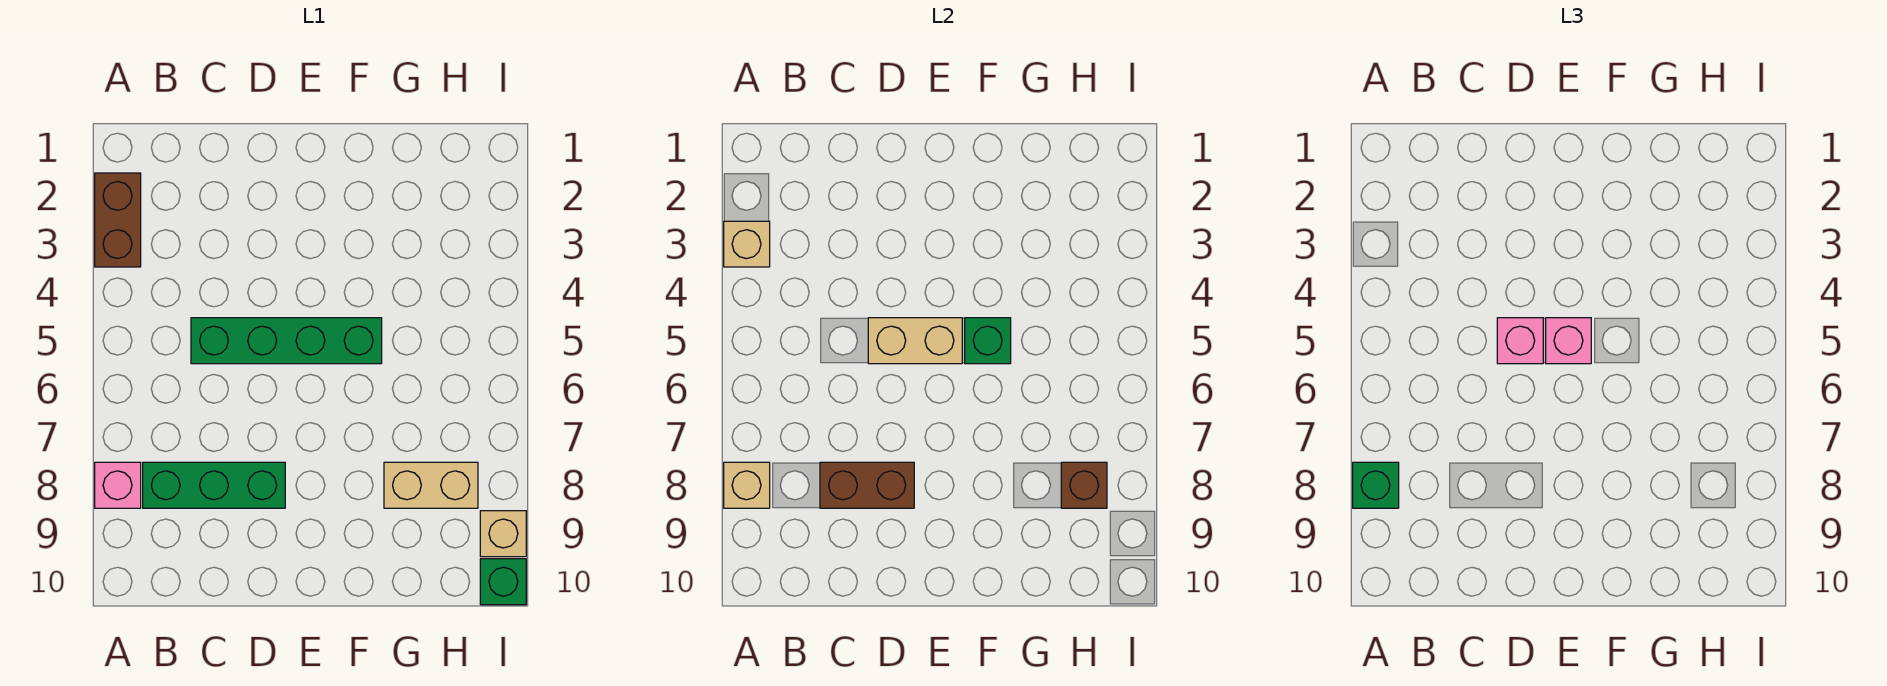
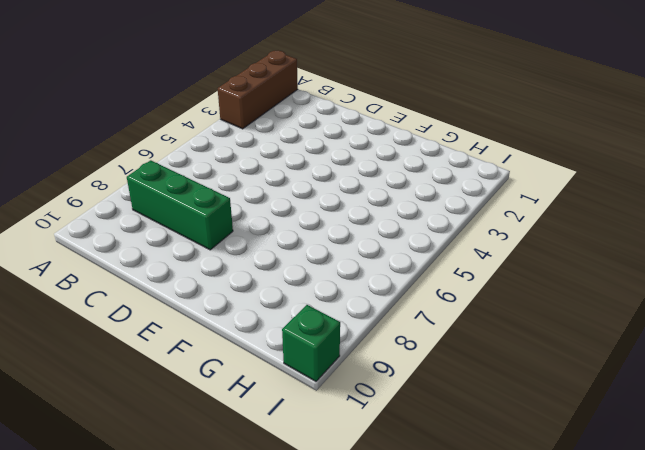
brown brick A1:A3 level 1 -> brown brick A2:A3 level 1
none -> pink brick A8 level 1
none -> green brick C5:F5 level 1
none -> tan brick G8:H8 level 1

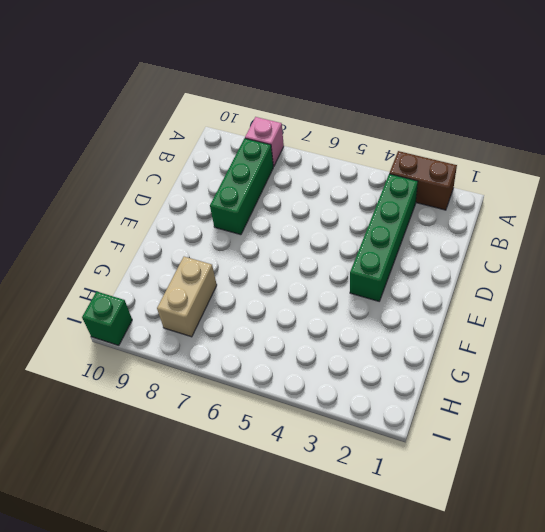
green brick B3:E3 level 1 -> green brick C5:F5 level 1
none -> tan brick I9 level 1
none -> tan brick A3 level 2
none -> tan brick A8 level 2

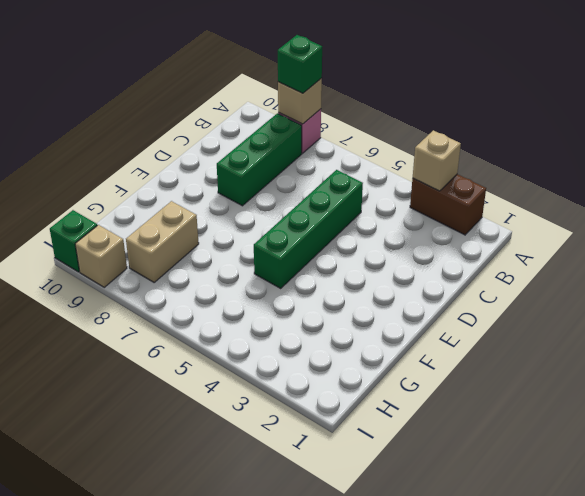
none -> brown brick C8:D8 level 2
none -> tan brick D5:E5 level 2
none -> green brick F5 level 2

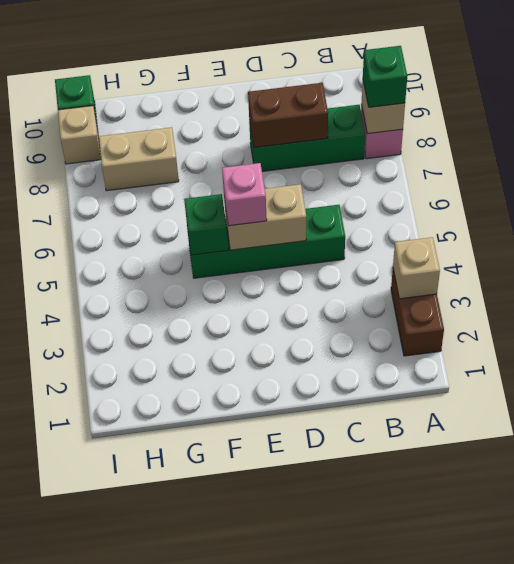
none -> brown brick H8 level 2
none -> pink brick D5 level 3

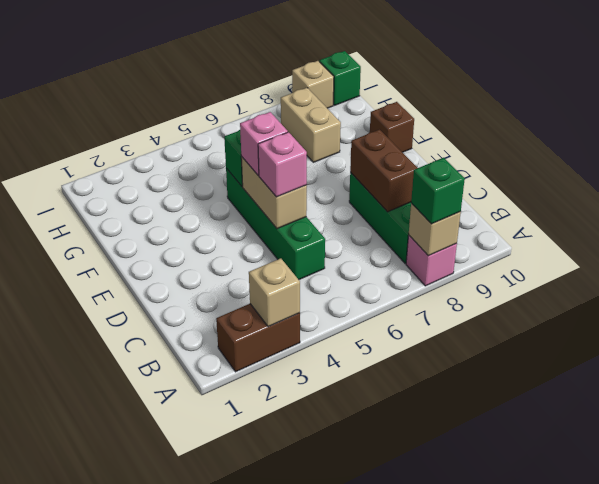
brown brick F10 level 1 -> brown brick H8 level 2

